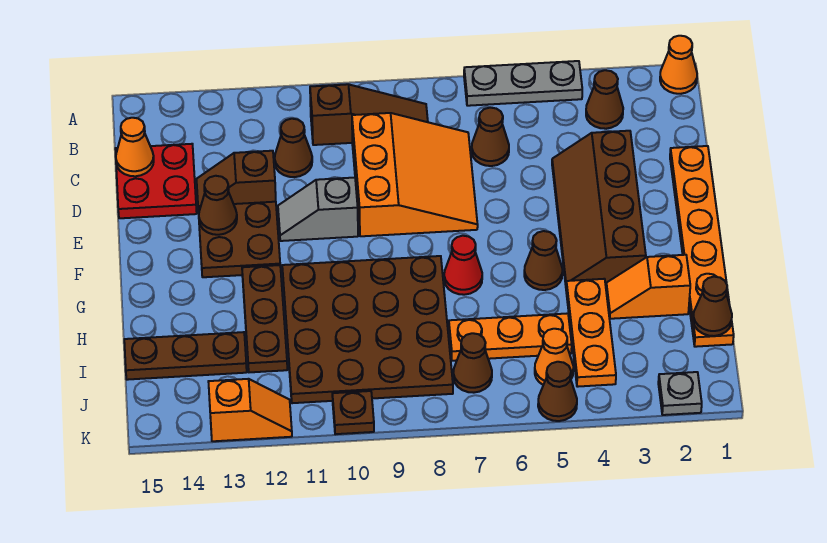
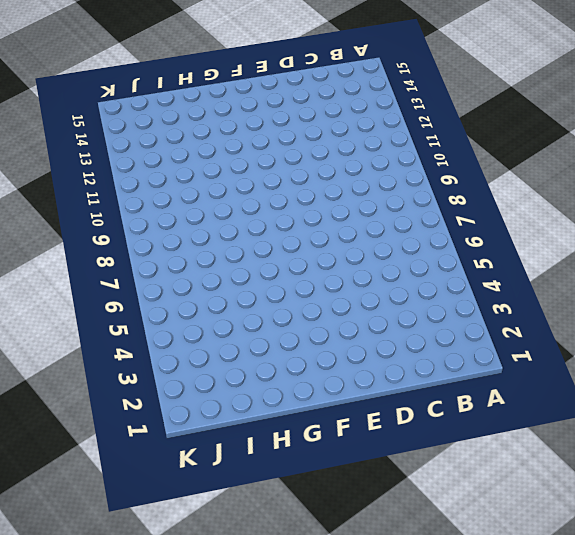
none -> orange cone A1 level 1
none -> grey plate A4:A6 level 1
none -> brown cone B3 level 1
none -> brown slope B8:B10 level 1 top 10

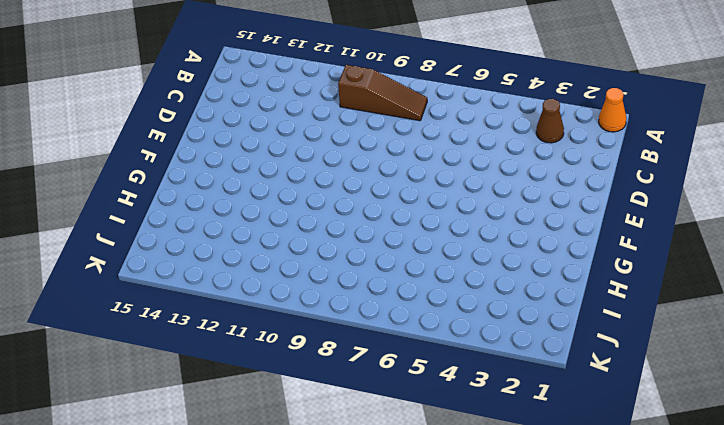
none -> grey plate A4:A6 level 1
none -> brown cone C6 level 1
none -> orange slope C7:E9 level 1 top 9
none -> brown cone C11 level 1

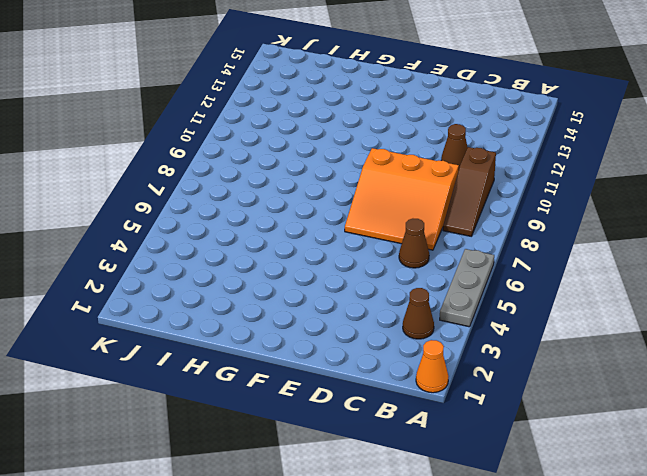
none -> red plate C14:D15 level 1
none -> orange plate D1:I1 level 1
none -> brown slope D3:G4 level 1 top 3
none -> brown slope D12:D13 level 1 top 12

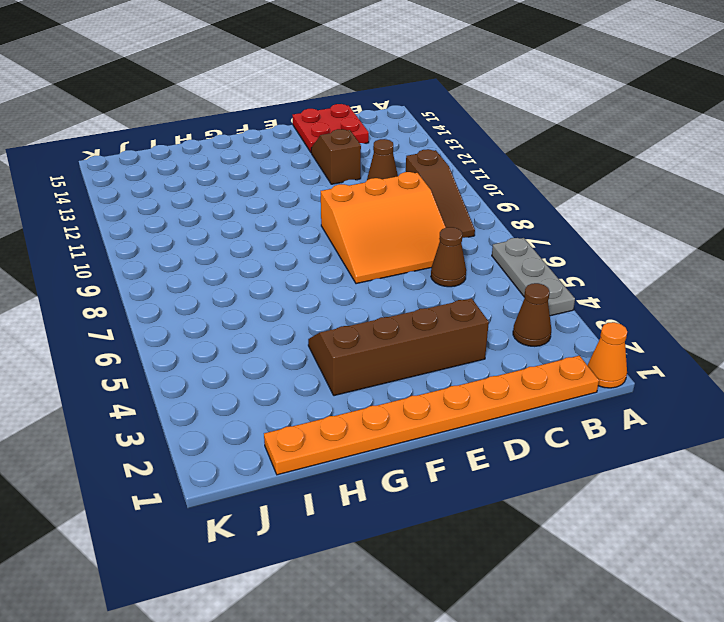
orange plate B1:I1 level 1 -> orange plate D1:I1 level 1
none -> grey slope E10:E11 level 1 top 10
none -> brown plate E12:F13 level 1
none -> brown cone G5 level 1
none -> red cone G7 level 1

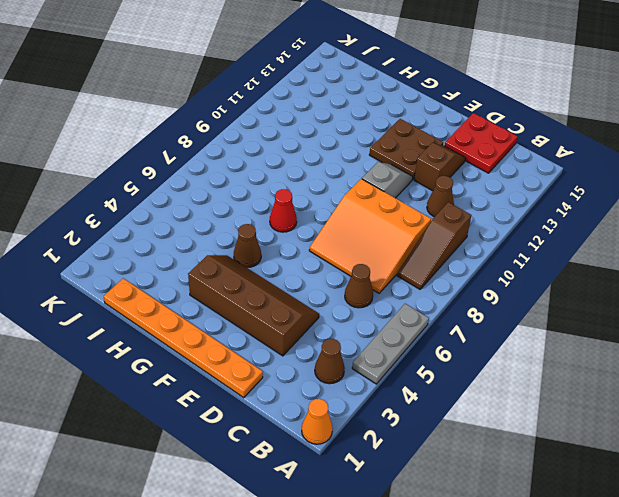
none -> brown plate G8:J11 level 1
none -> brown plate G12:I12 level 1
none -> orange slope H2:H3 level 1 top 2
none -> orange plate H4:J4 level 1

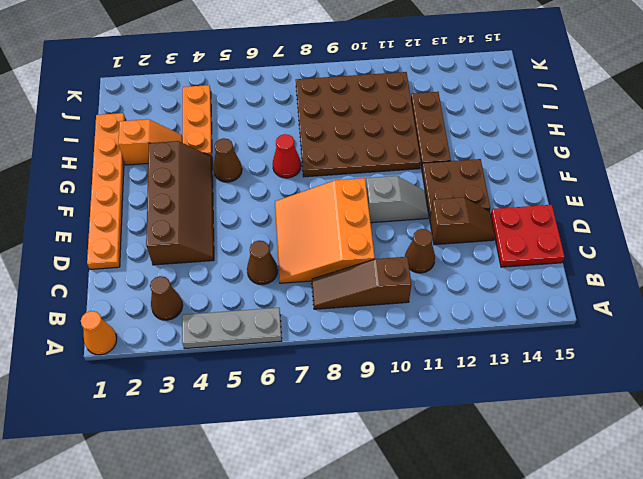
none -> orange plate I5:I7 level 1
none -> brown plate I13:I15 level 1
none -> orange cone J5 level 1
none -> brown cone J7 level 1

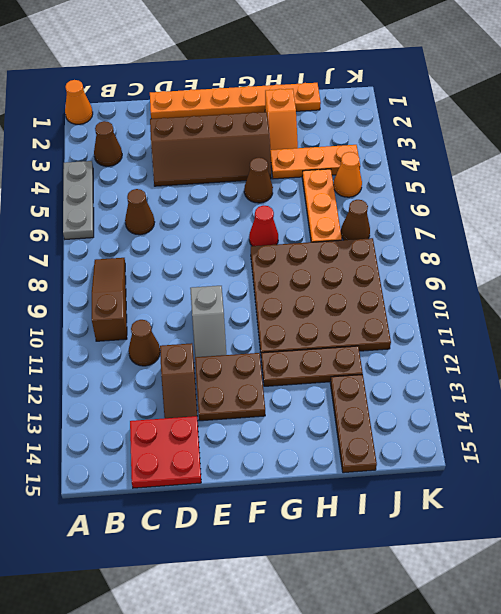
none -> orange slope C7:E9 level 1 top 9
none -> grey plate K2 level 1
none -> brown cone K5 level 1
none -> brown plate K10 level 1

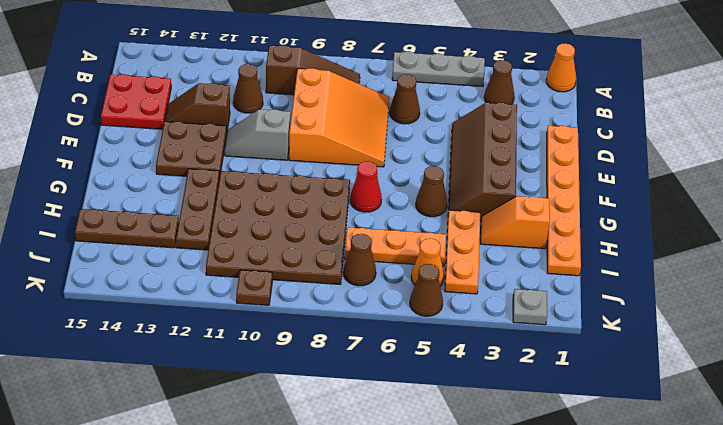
none -> orange slope K12:K13 level 1 top 13
none -> orange cone C15 level 2
none -> brown cone E13 level 2
none -> brown cone I1 level 2

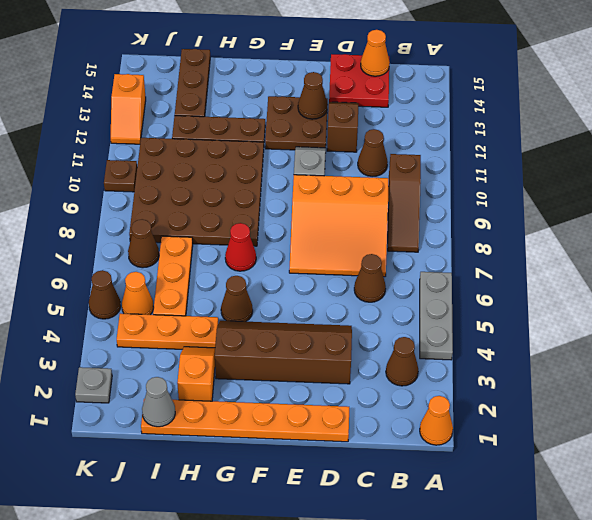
grey cone I1 level 2 -> brown cone I1 level 2

